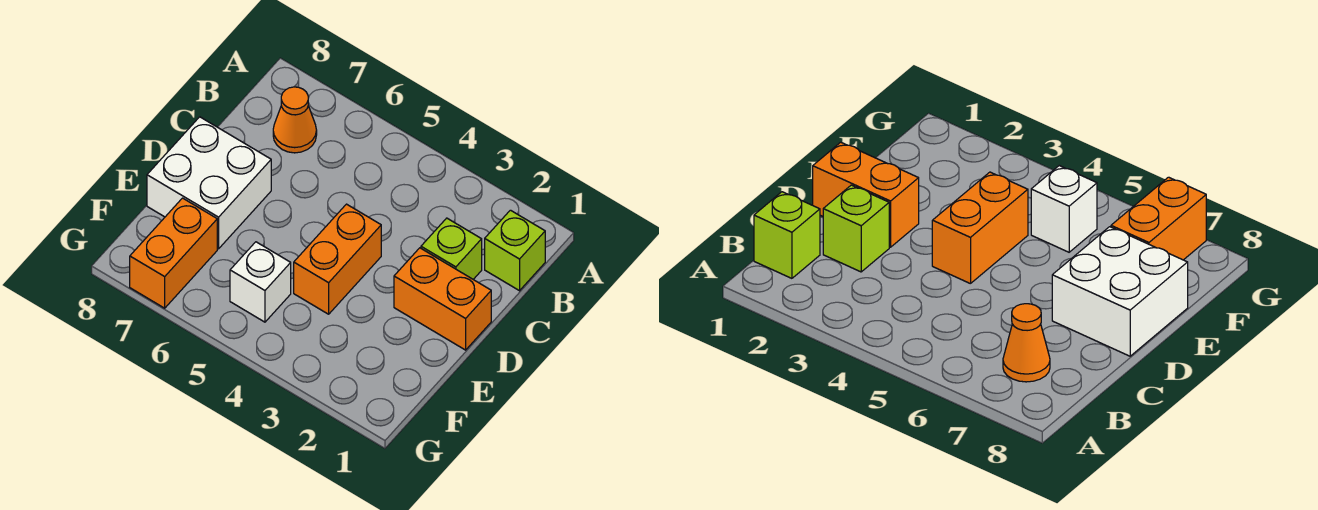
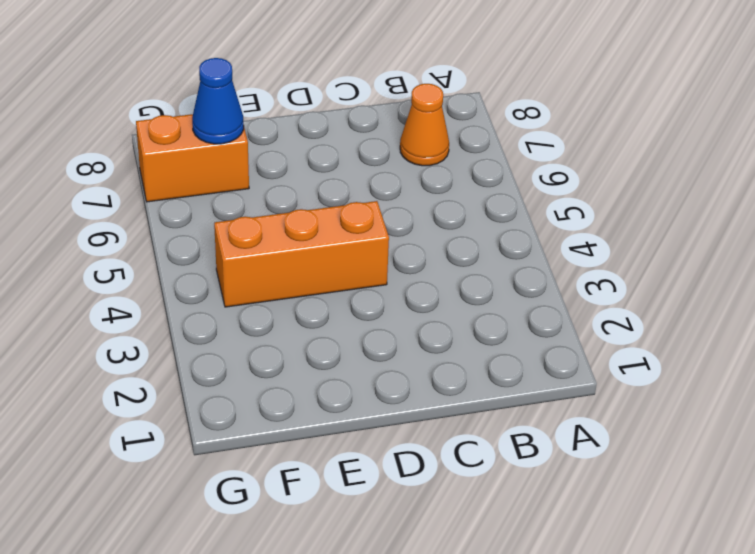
orange brick D4:F4 level 1 -> orange brick D4:E4 level 1
blue cone F7 level 2 -> none
none -> lime brick B1 level 1
none -> lime brick C2 level 1

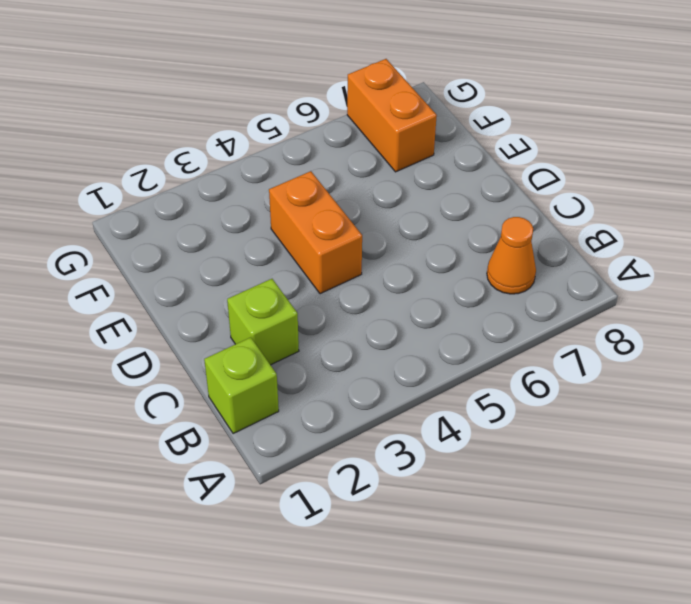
none -> orange brick D1:D2 level 1
none -> white brick D7:E8 level 1

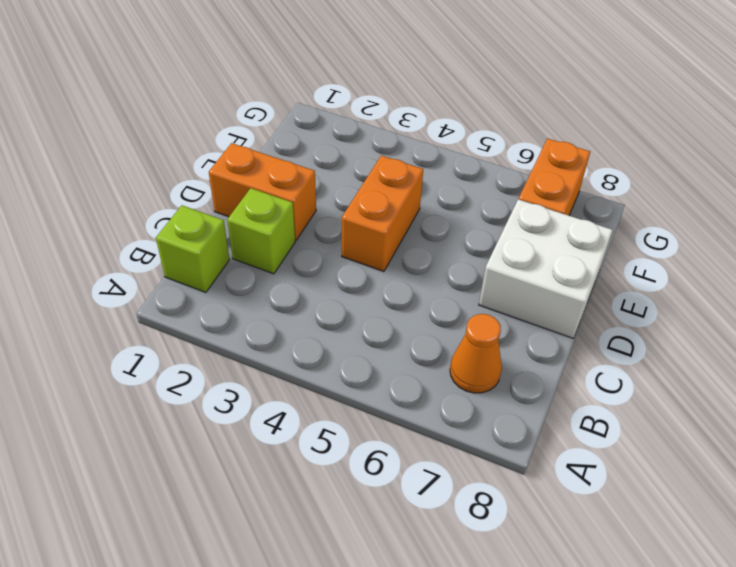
none -> white brick F5 level 1

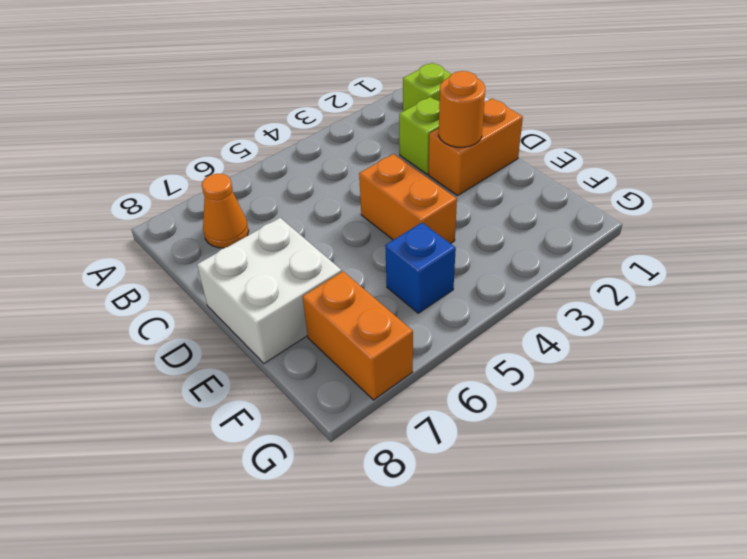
orange round brick D2 level 2 -> none
blue brick F5 level 1 -> white brick F5 level 1

